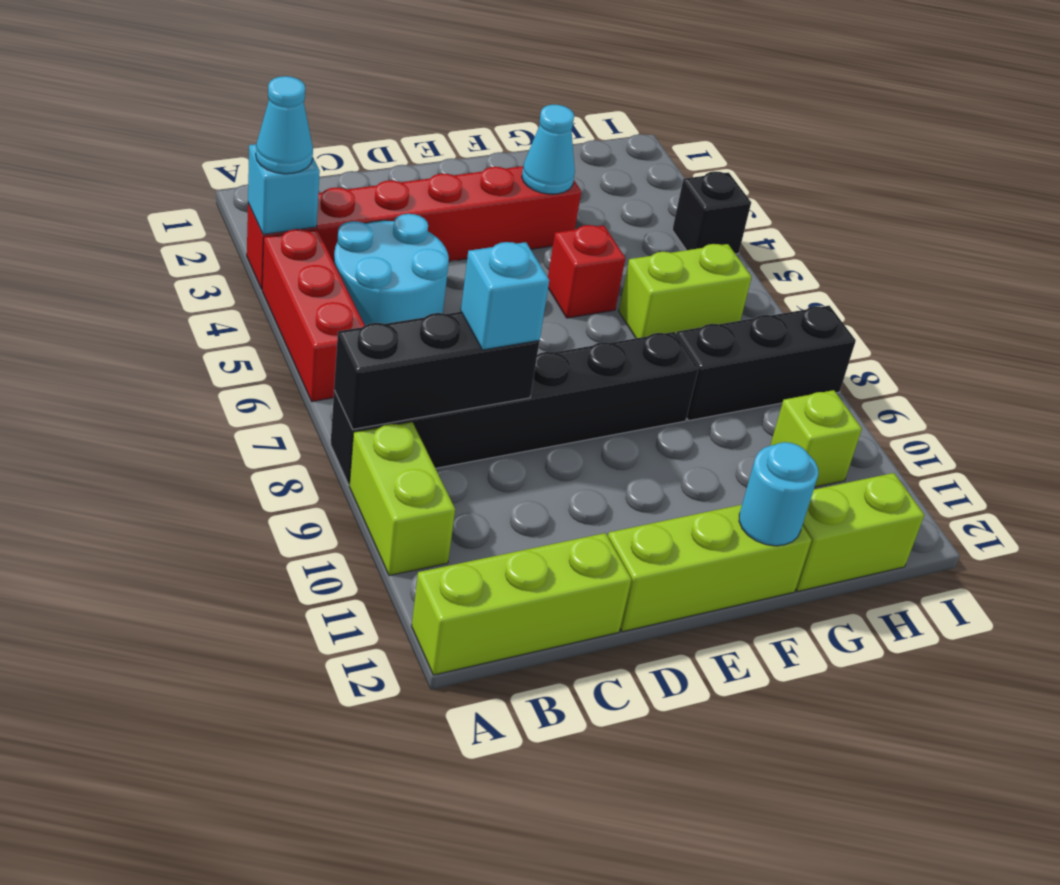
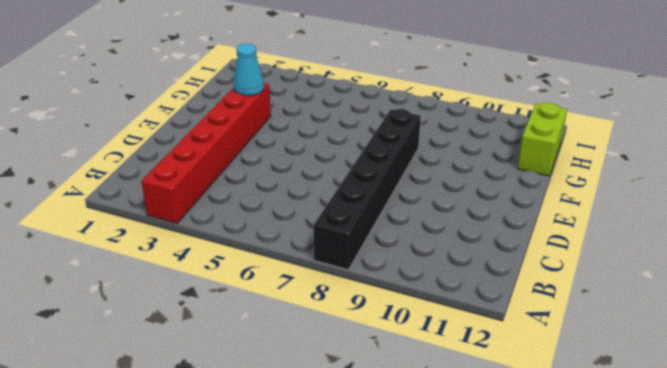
none -> red brick A4:A6 level 1
none -> lime brick A9:A10 level 1
none -> lime brick A12:C12 level 1

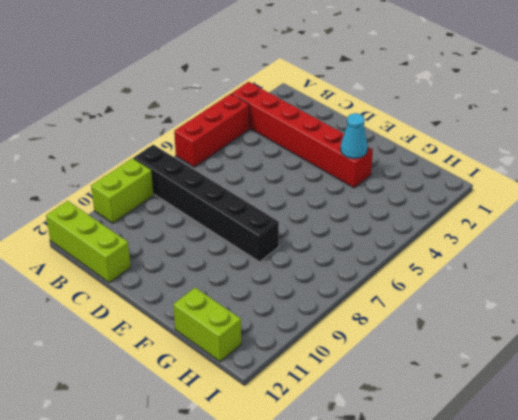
none -> cyan round brick B4:C5 level 1
none -> lime brick D12:F12 level 1
none -> red brick F5 level 1

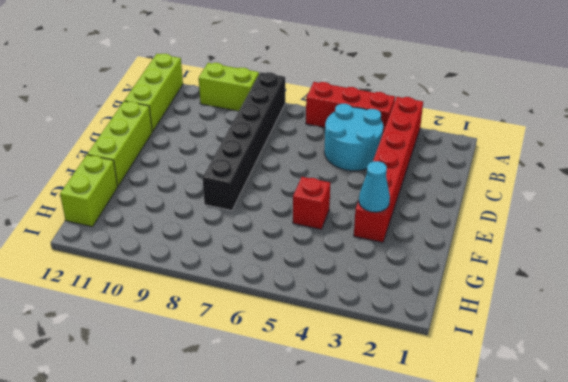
none -> lime brick G6:H6 level 1
none -> black brick G8:I8 level 1
none -> lime brick H10 level 1

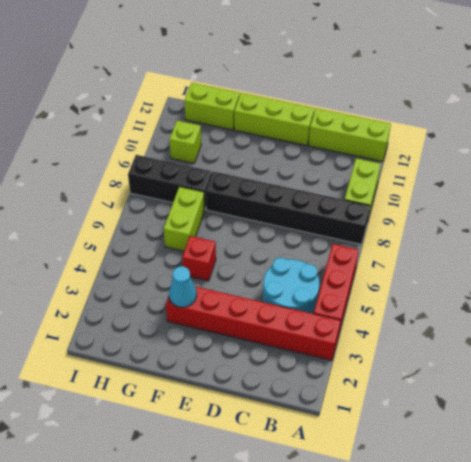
lime brick G6:G7 level 1 -> lime brick G6:H6 level 1
none -> black brick I4 level 1
none -> cyan brick A3 level 2
none -> black brick A8:C8 level 2

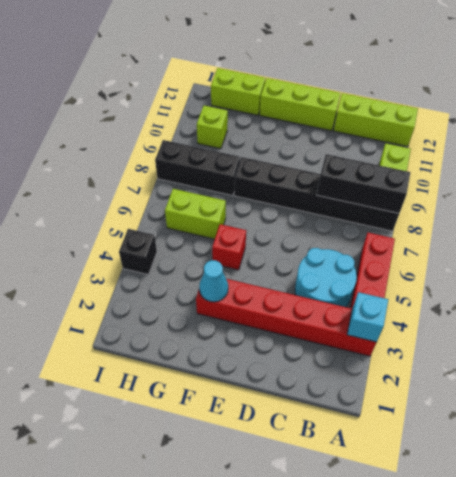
none -> cyan round brick F12 level 2
none -> cyan cone A3 level 3
none -> cyan brick C8 level 3

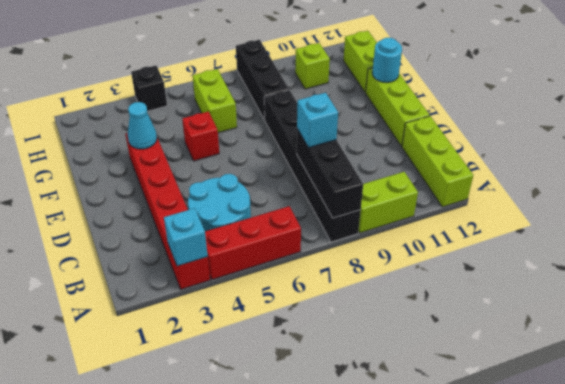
none -> cyan cone A3 level 3

